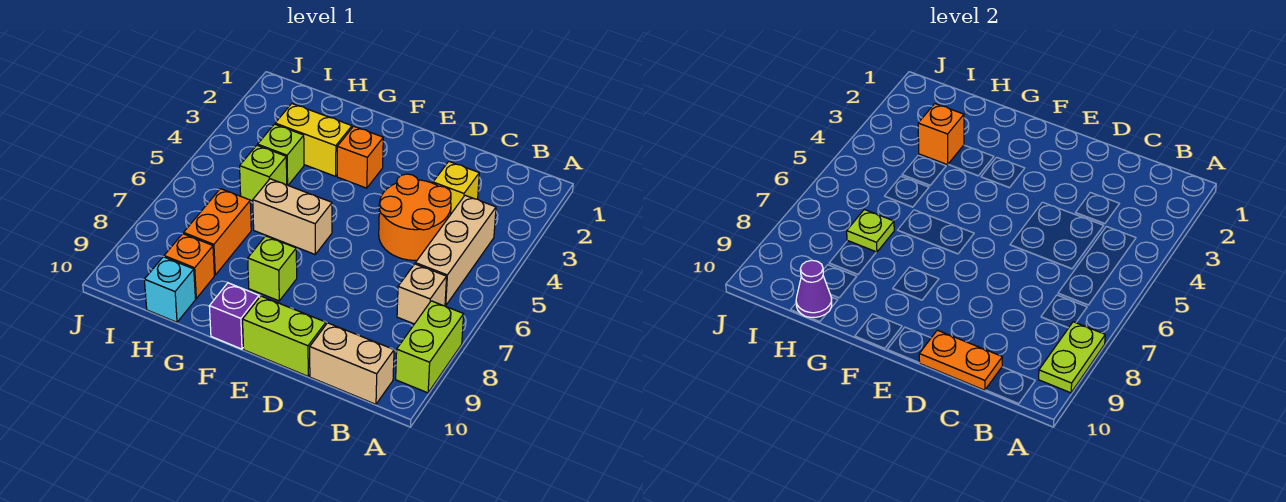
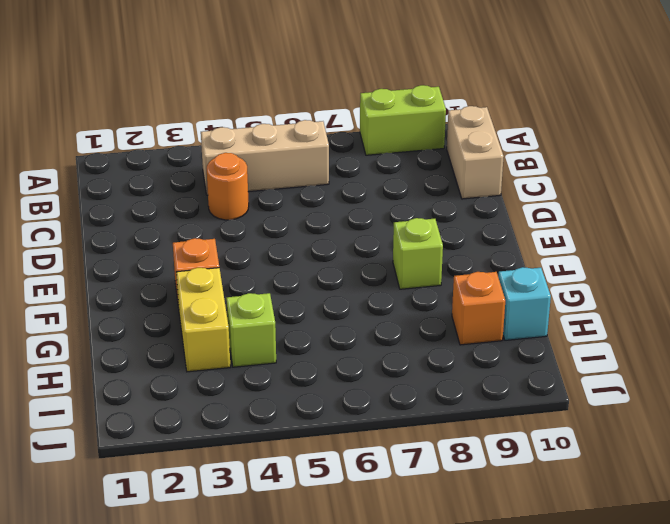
orange round brick C4 level 1 -> orange round brick C4:D5 level 1
none -> tan brick B7 level 1
none -> yellow brick C3 level 1
none -> lime brick D10:E10 level 1

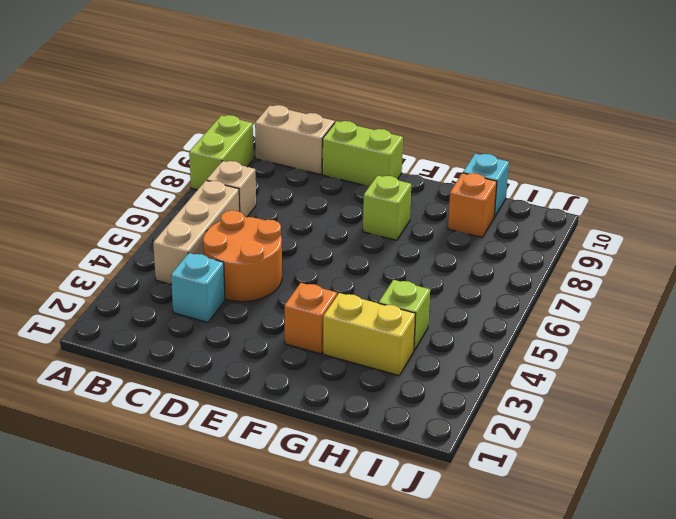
cyan brick C3 level 1 -> yellow brick C3 level 1
none -> tan brick F6:G6 level 1
none -> purple brick F10 level 1
none -> lime brick H5 level 1

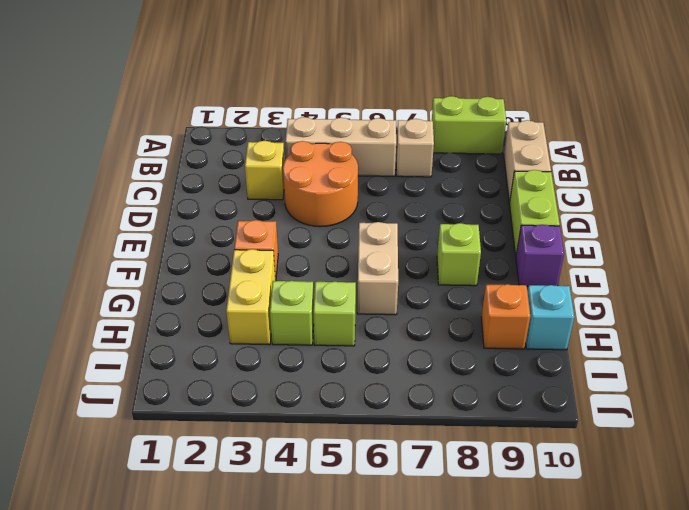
none -> orange brick H7:H8 level 1
none -> lime plate A8:A9 level 2
none -> orange plate C10:D10 level 2

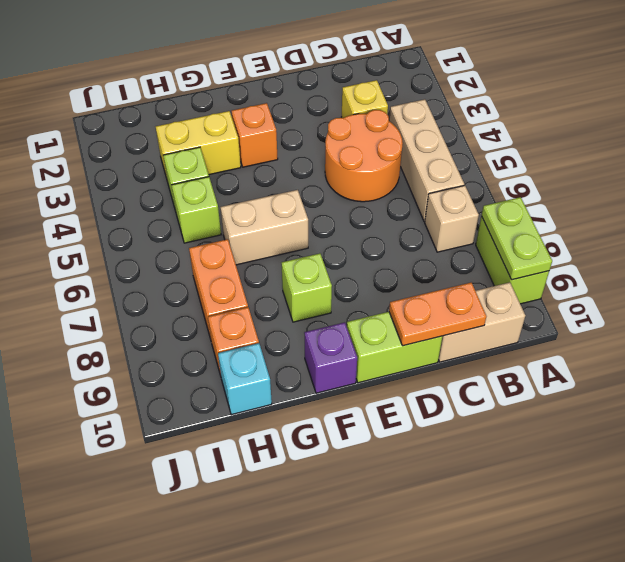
none -> orange brick H3 level 2
none -> lime plate H7 level 2
none -> purple cone H10 level 2

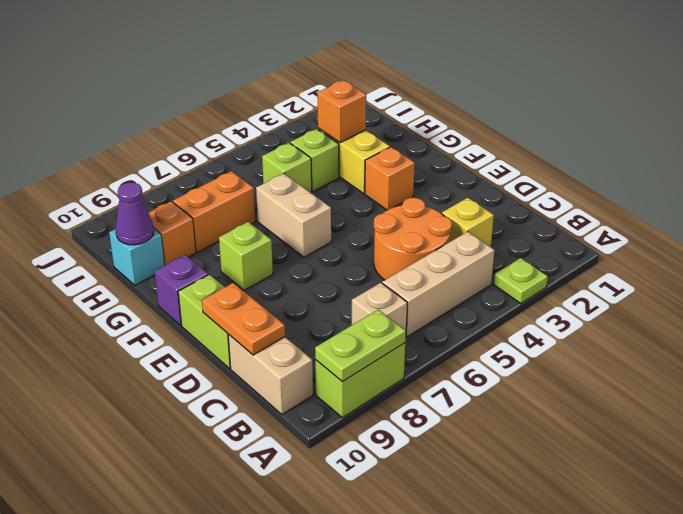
lime plate A3 level 1 -> lime plate H7 level 2

